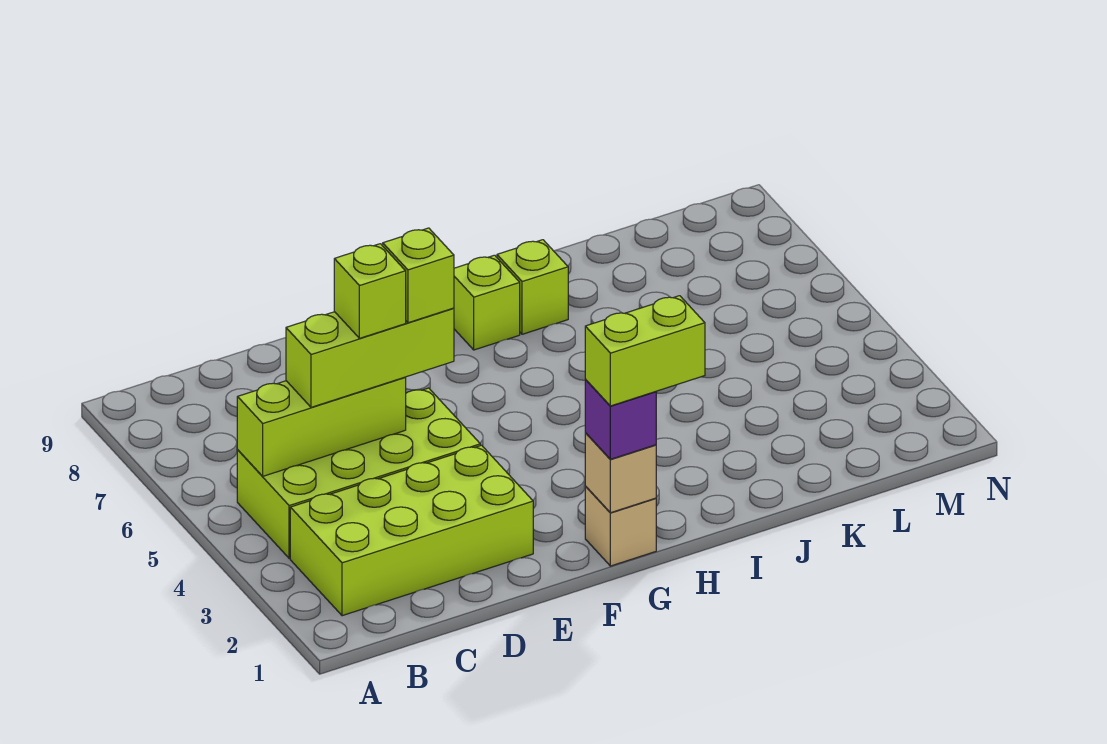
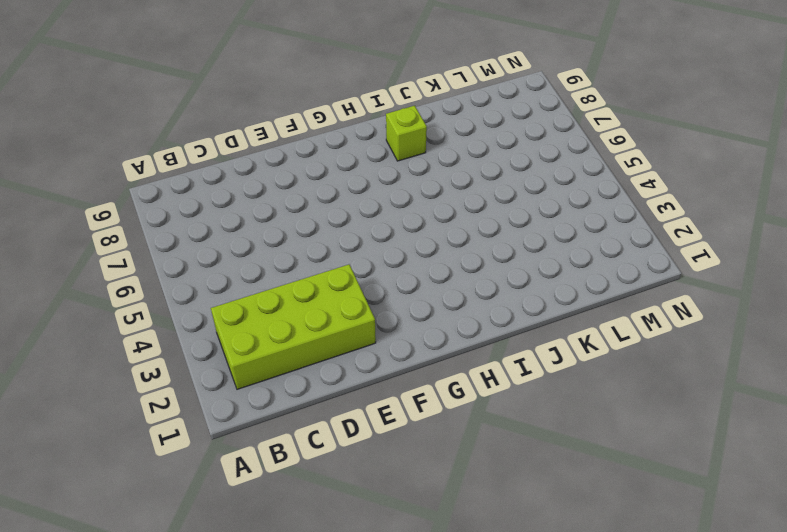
none -> lime brick B4:E5 level 1
none -> tan brick G1 level 1
none -> lime brick H8 level 1

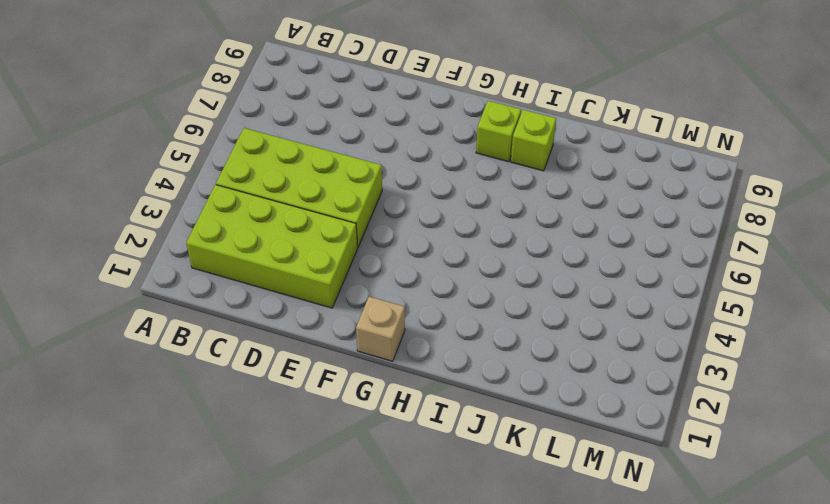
none -> lime brick B5:D5 level 2
none -> tan brick G1 level 2
none -> lime brick C5:E5 level 3

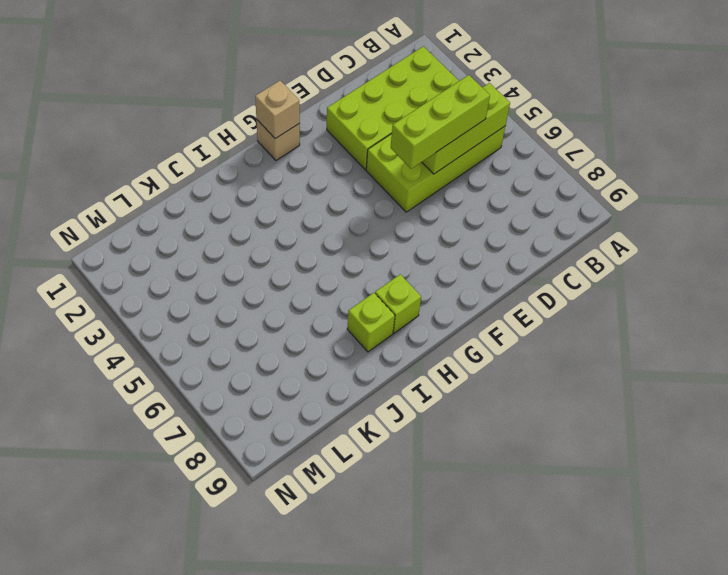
none -> purple brick G1 level 3
none -> lime brick D5 level 4
none -> lime brick E5 level 4

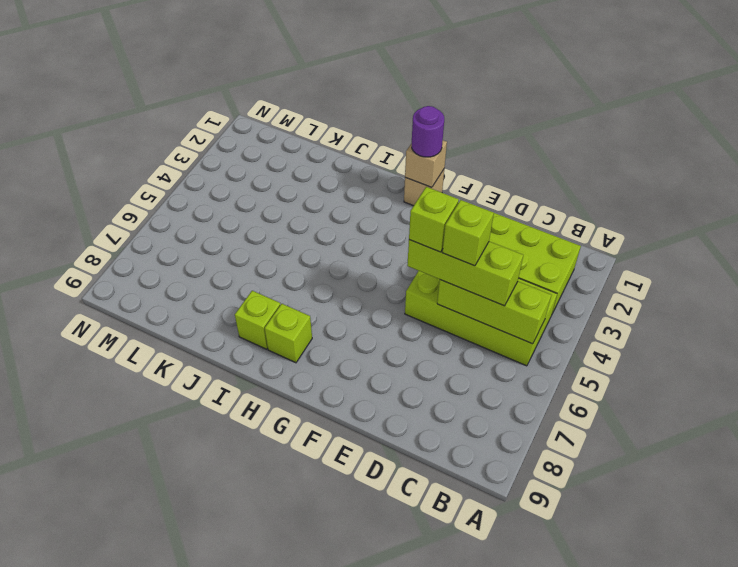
purple round brick G1 level 3 -> purple brick G1 level 3
none -> lime brick G1:H1 level 4

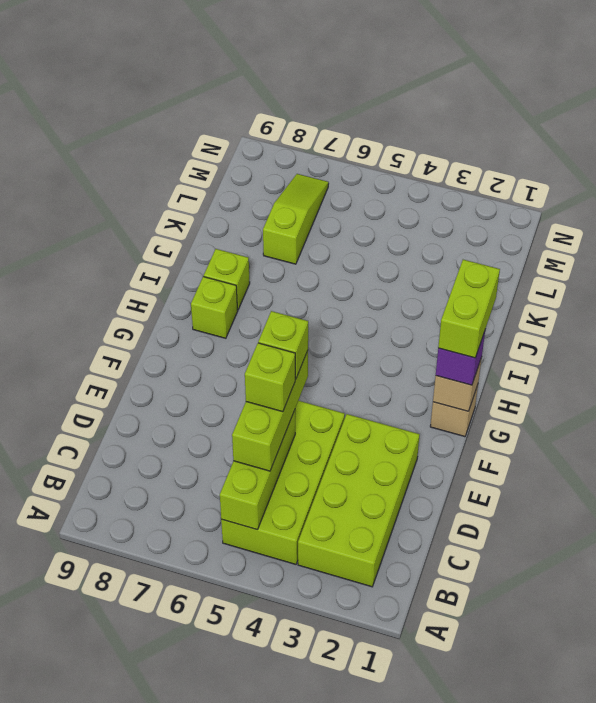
lime slope K7:M7 level 1 top K -> none

